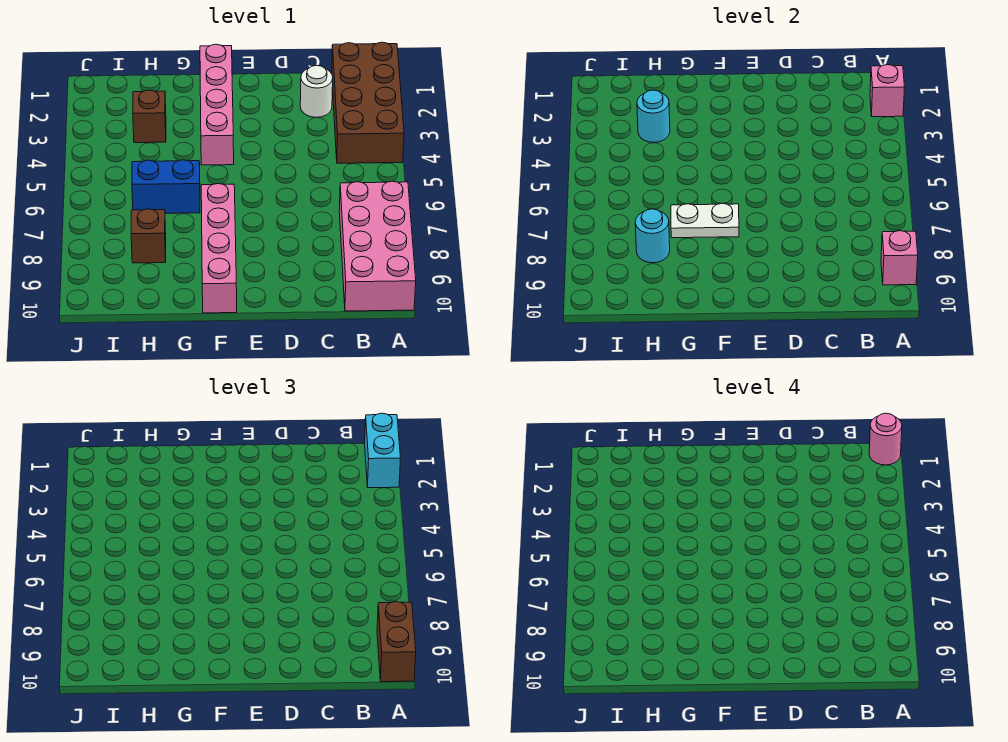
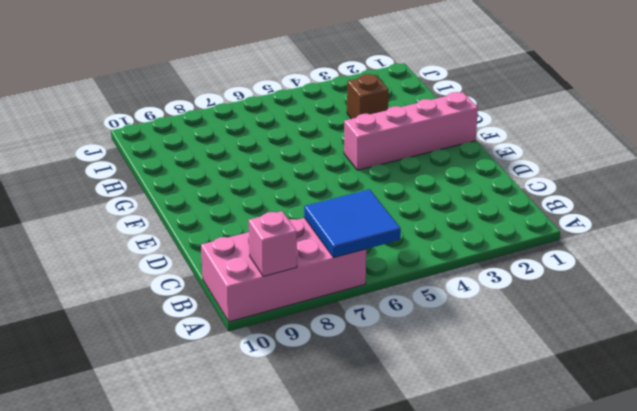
blue tile A6:B7 level 2 -> none
none -> brown brick A1:B4 level 1
none -> white round brick C2 level 1
none -> pink brick F7:F10 level 1

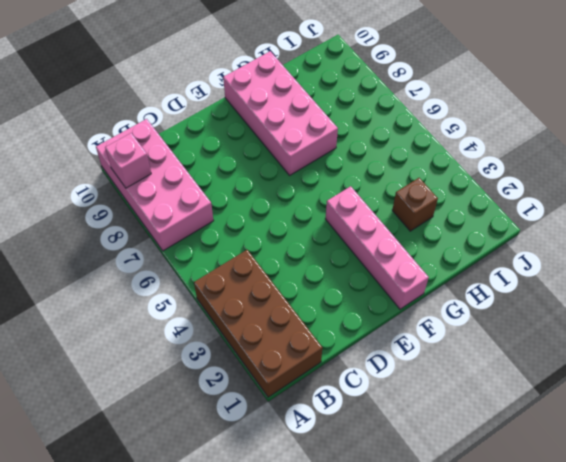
pink brick F7:G10 level 1 -> pink brick F7:F10 level 1
none -> white round brick C2 level 1
none -> blue brick G6:H6 level 1
none -> brown brick H8 level 1

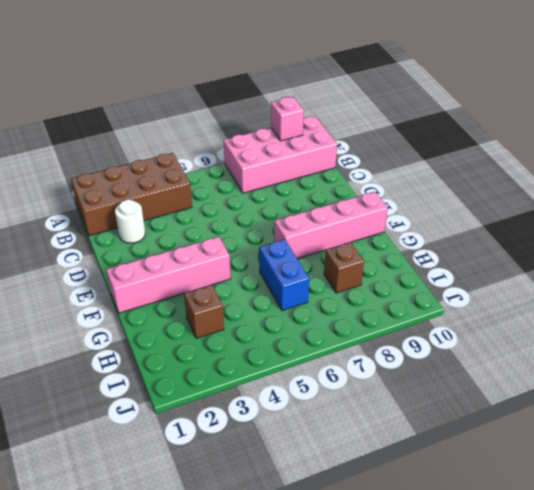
none -> pink brick A2 level 2
none -> white plate F7:G7 level 2
none -> cyan round brick H3 level 2

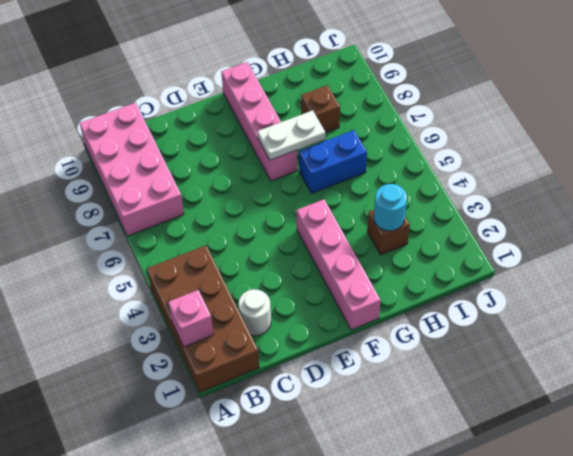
none -> pink brick A9 level 2
none -> cyan round brick H8 level 2
none -> cyan brick A1:A2 level 3

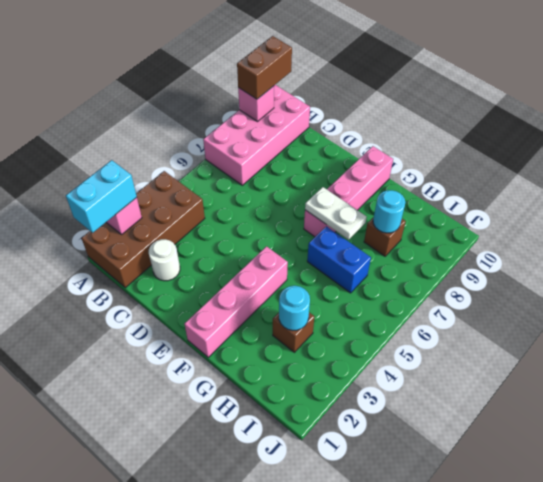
none -> pink round brick A1 level 4

